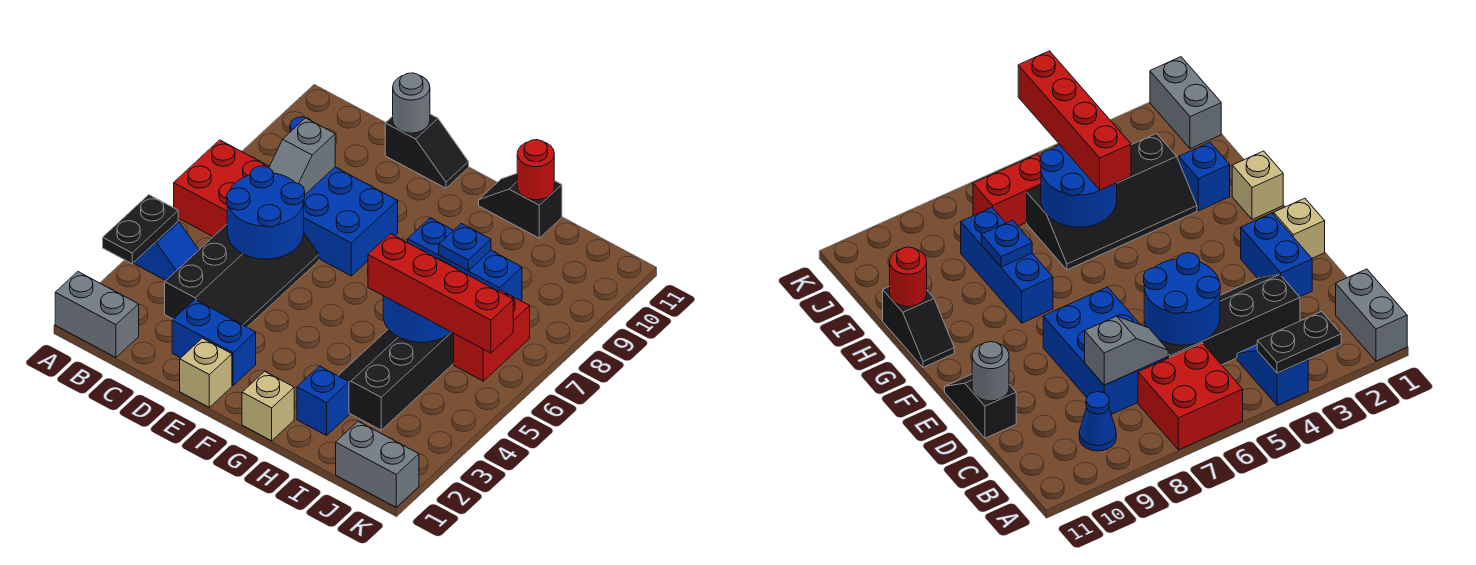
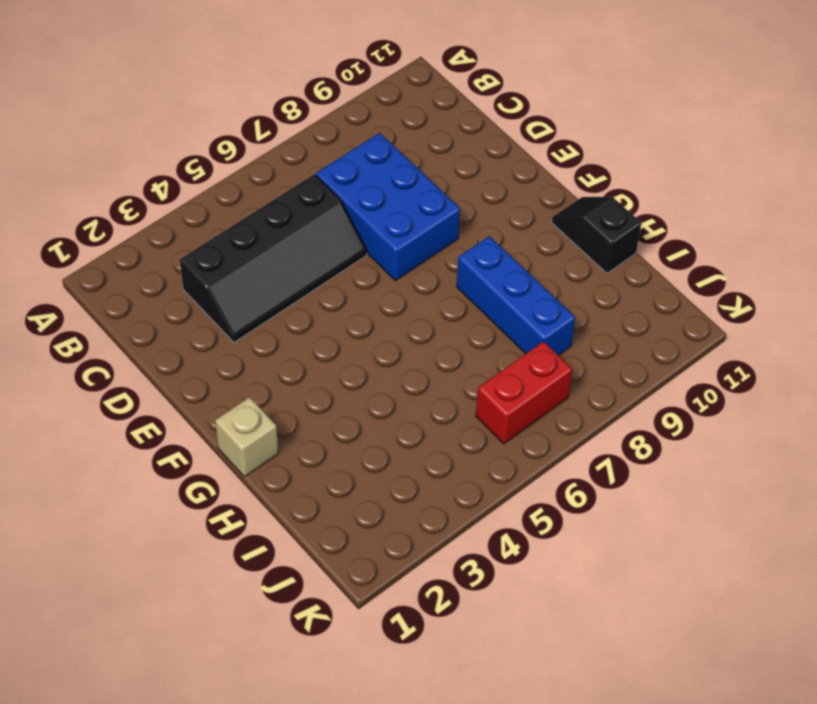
none -> grey brick A1:B1 level 1
none -> blue slope A4:B4 level 1 top A
none -> red brick A6:B7 level 1

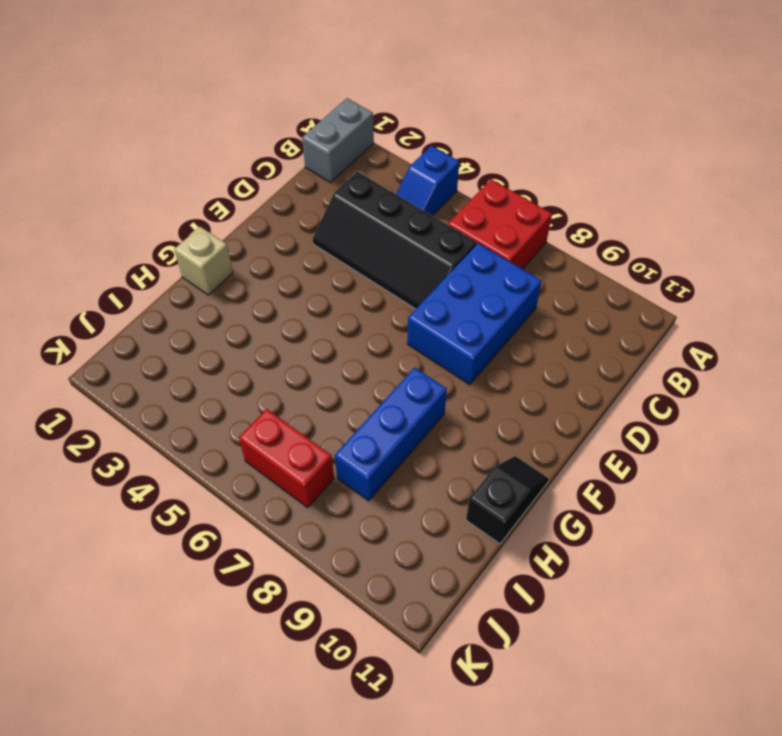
none -> blue cone B9 level 1
none -> blue brick D2:E2 level 1
none -> black slope D11:E11 level 1 top D

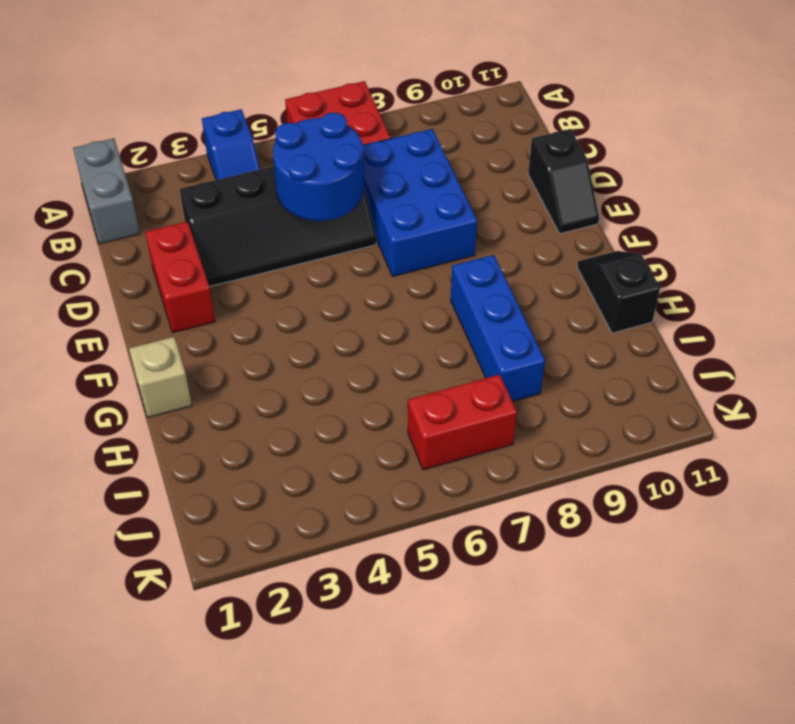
red brick D2:E2 level 1 -> blue brick D2:E2 level 1
none -> blue cone B9 level 1
none -> tan brick E1 level 1
none -> blue brick H2 level 1

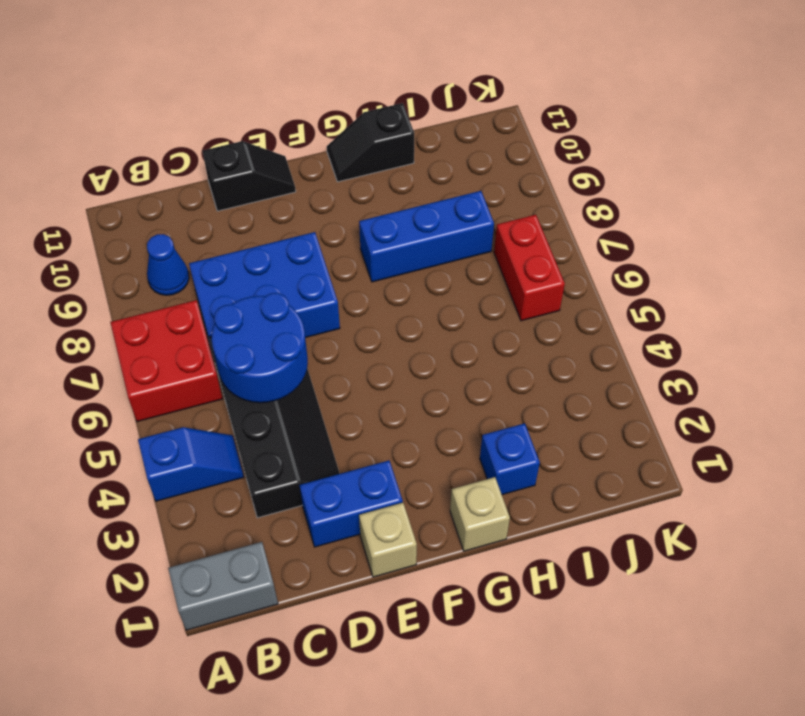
none -> black slope H3:I6 level 1 top I
none -> grey brick J1:K1 level 1
none -> black plate A3:A4 level 2

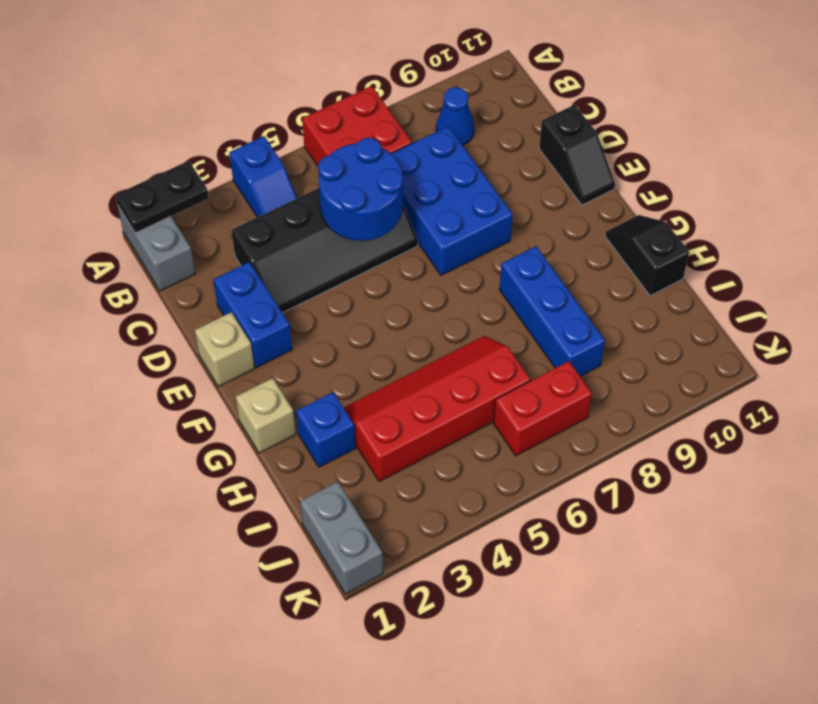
black plate A1:A2 level 2 -> black plate A3:A4 level 2
red slope H3:I6 level 1 top I -> black slope H3:I6 level 1 top I
none -> grey slope C7:C8 level 2 top 8
none -> grey round brick D11 level 2
none -> blue round brick H5:I6 level 2

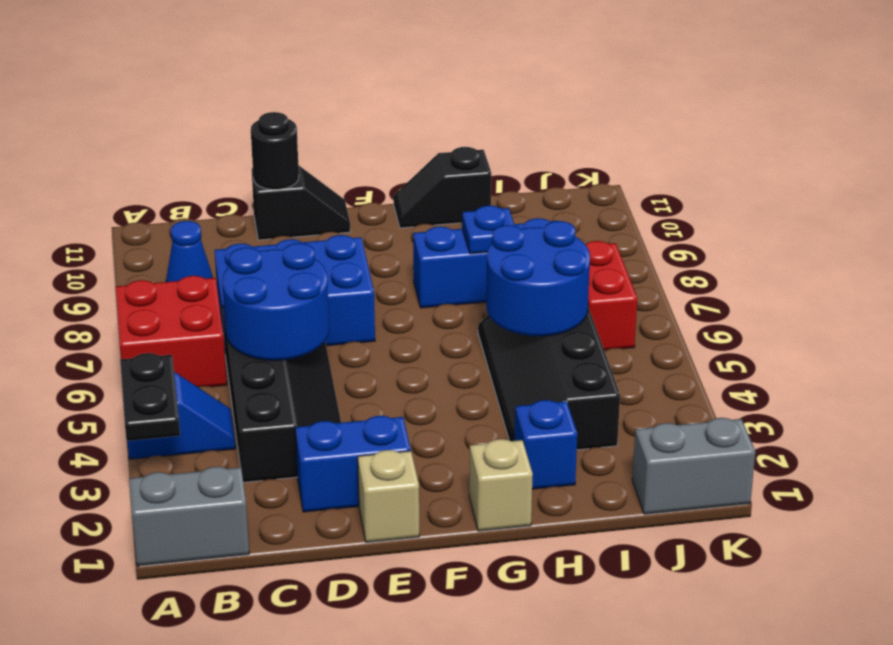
black round brick D11 level 2 -> grey round brick D11 level 2
none -> grey slope C7:C8 level 2 top 8
none -> red round brick H11 level 2
none -> red brick H5:K5 level 3

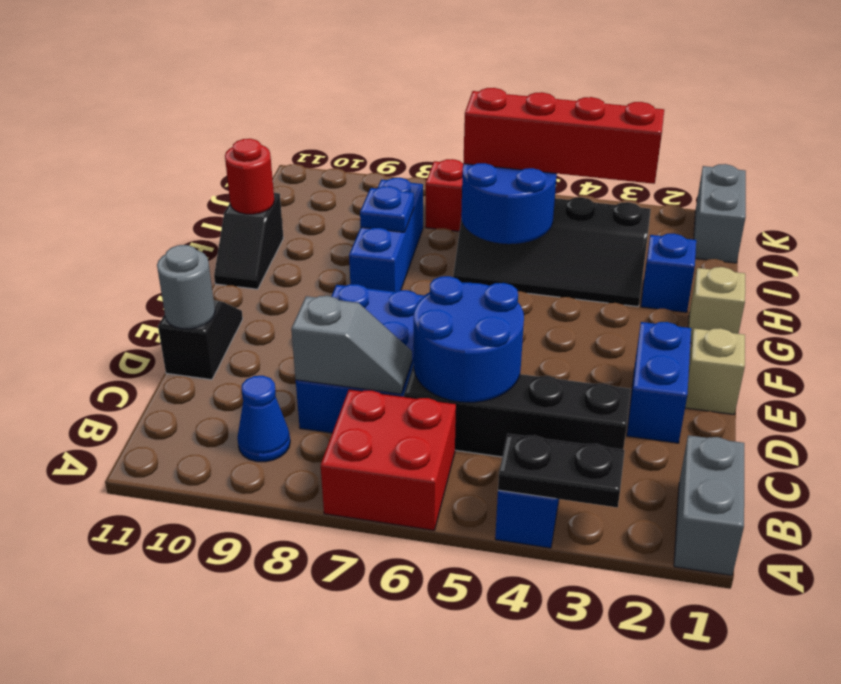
red brick I3:I6 level 3 -> red brick H5:K5 level 3

